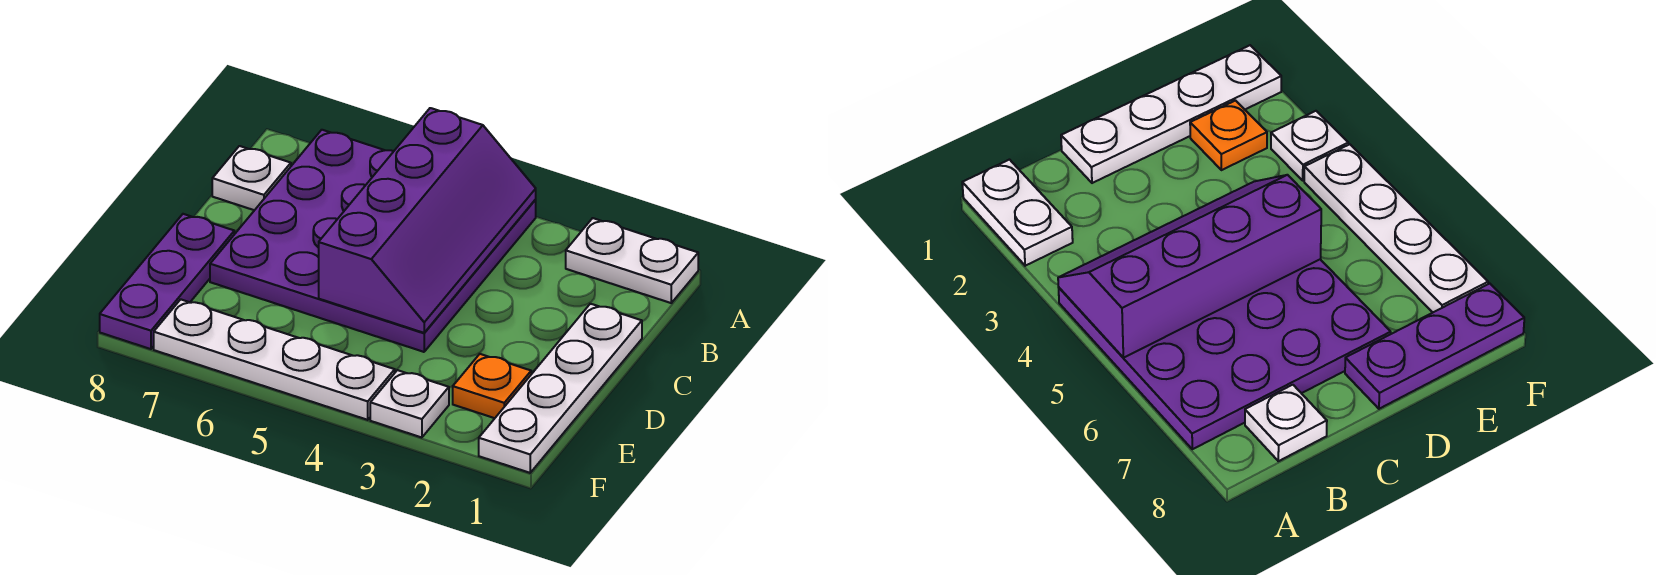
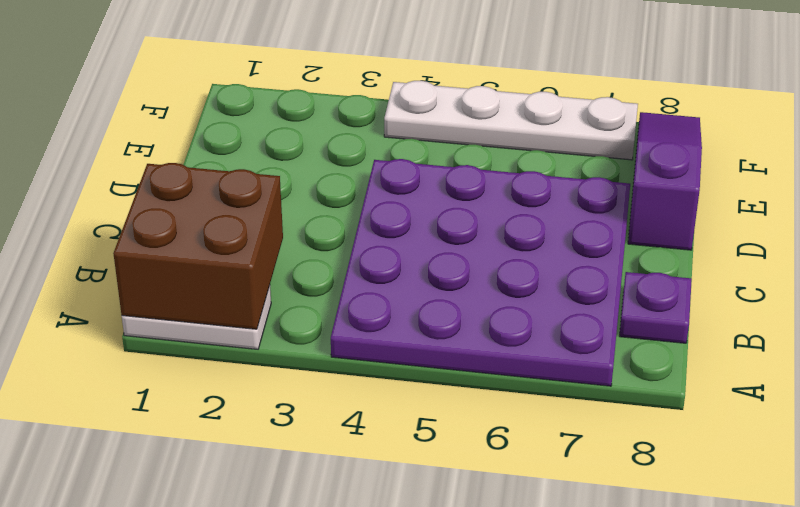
brown brick A1:B2 level 2 -> none
purple plate B8 level 1 -> white plate B8 level 1
purple slope D8:F8 level 1 top D -> purple plate D8:F8 level 1
none -> white plate C1:F1 level 1
none -> orange plate E2 level 1

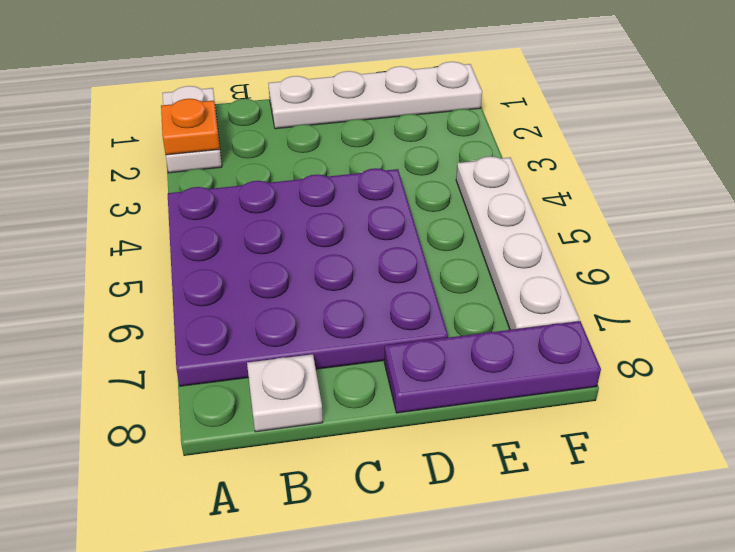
orange plate A2 level 2 -> orange plate E2 level 1
none -> white plate F3 level 1
none -> purple slope A4:D5 level 2 top 5

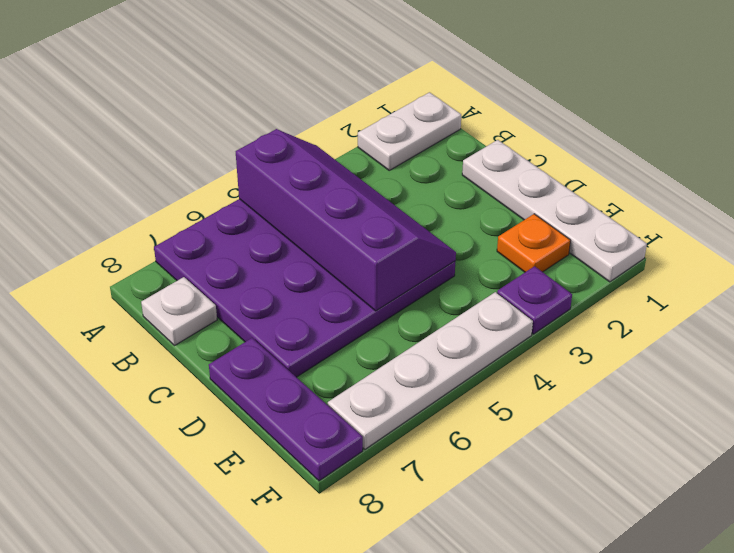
purple plate F3 level 1 -> white plate F3 level 1

